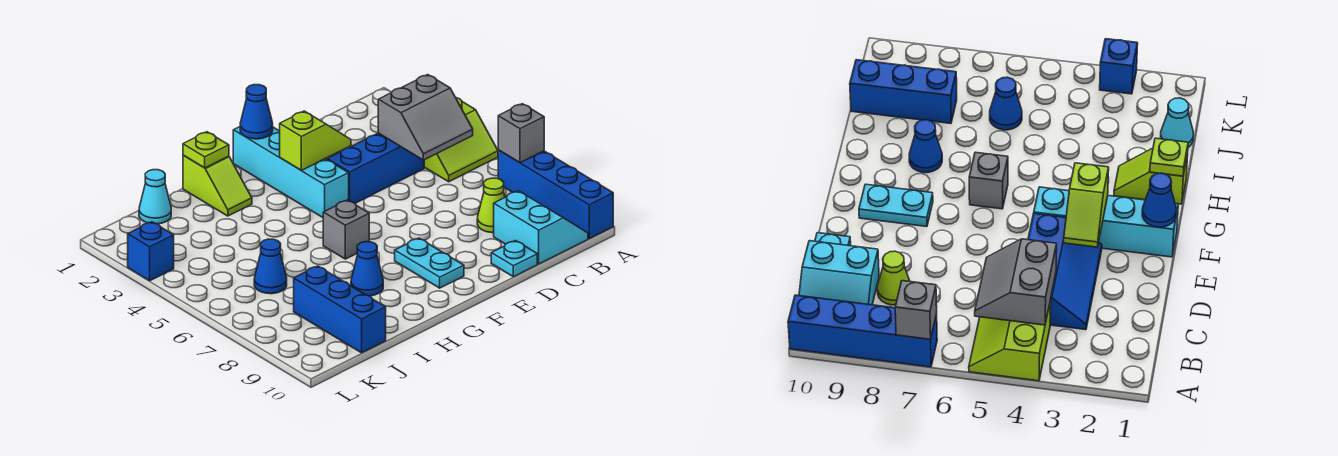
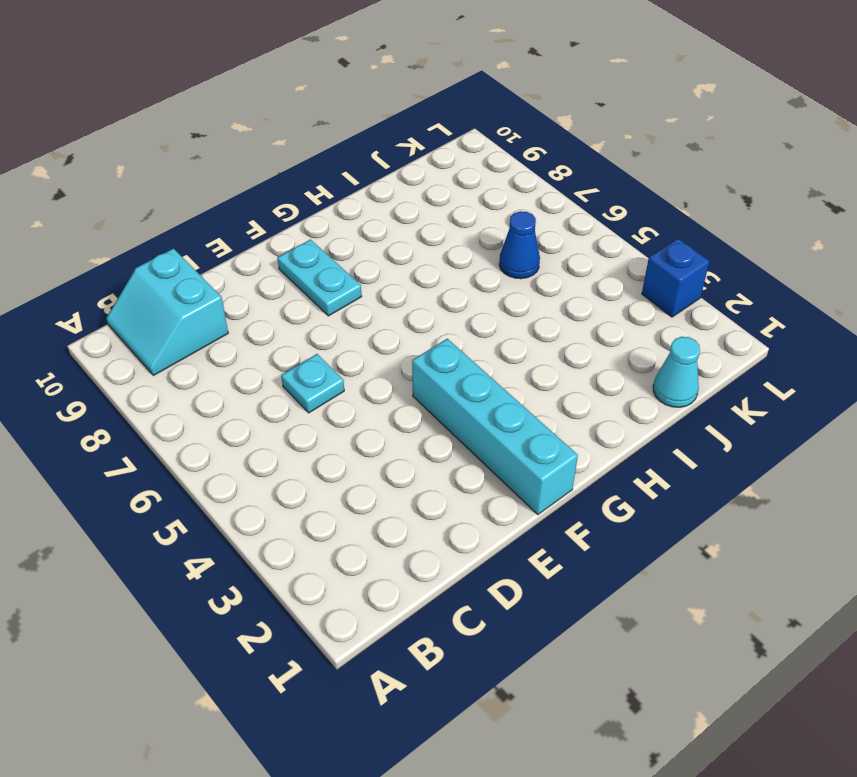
cyan plate D6 level 1 -> cyan plate D10 level 1
none -> lime slope A4:B5 level 1 top 4
none -> blue brick A7:A10 level 1
none -> blue slope C3:E4 level 1 top 4

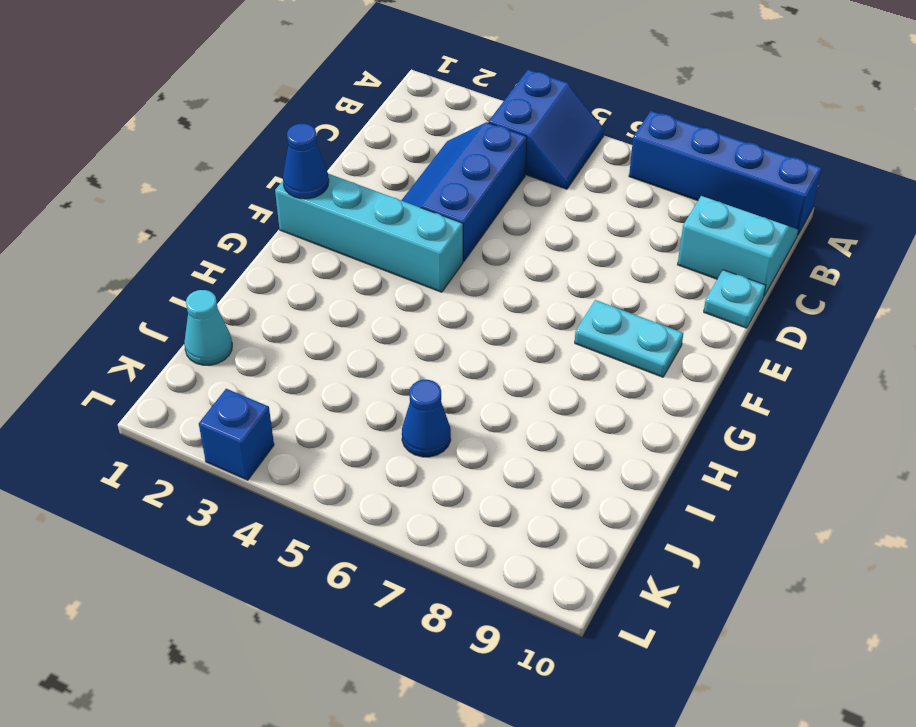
blue slope A4:B5 level 1 top 4 -> lime slope A4:B5 level 1 top 4
none -> lime cone C8 level 1
none -> grey brick G6 level 1
none -> lime slope H1:H2 level 1 top 1

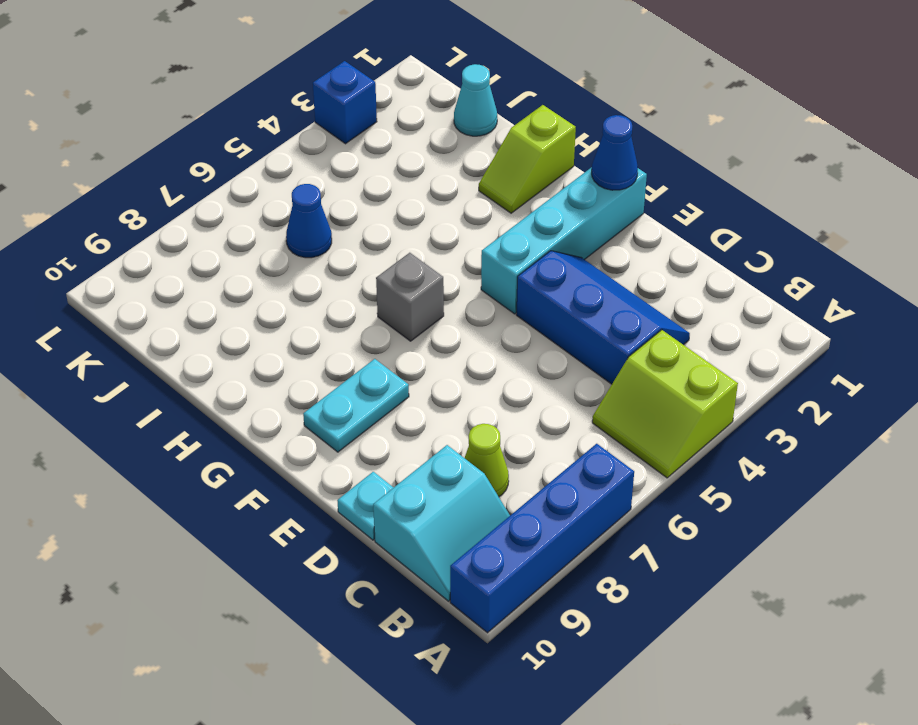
none -> blue cone H8 level 1
none -> blue brick J8:J10 level 1
none -> grey brick A7 level 2

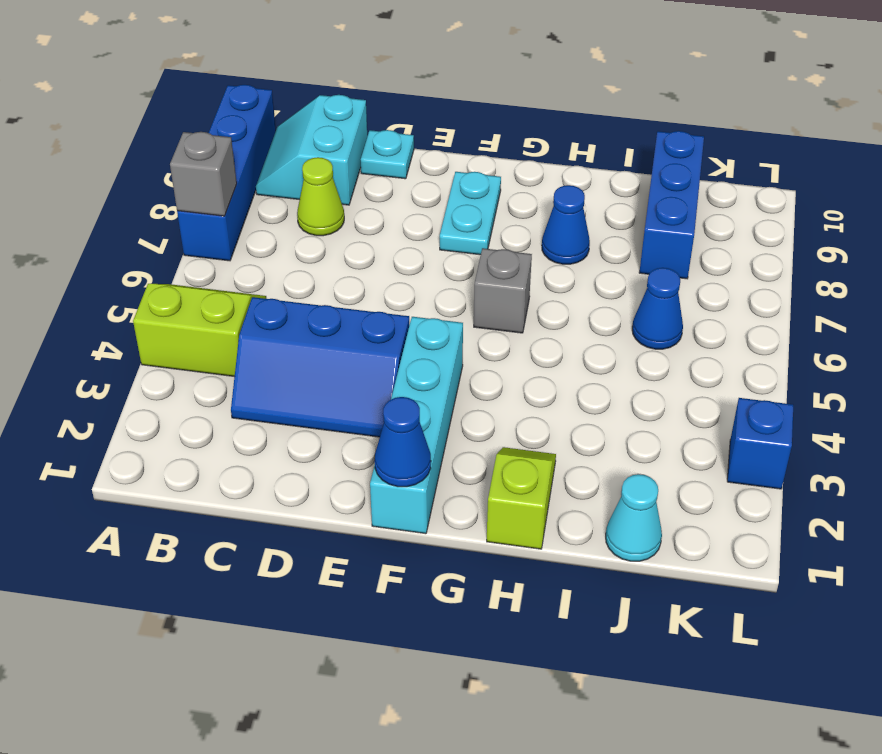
none -> grey slope B4:C5 level 2 top 4
none -> lime slope E3:F3 level 2 top F
none -> lime plate H1 level 2

